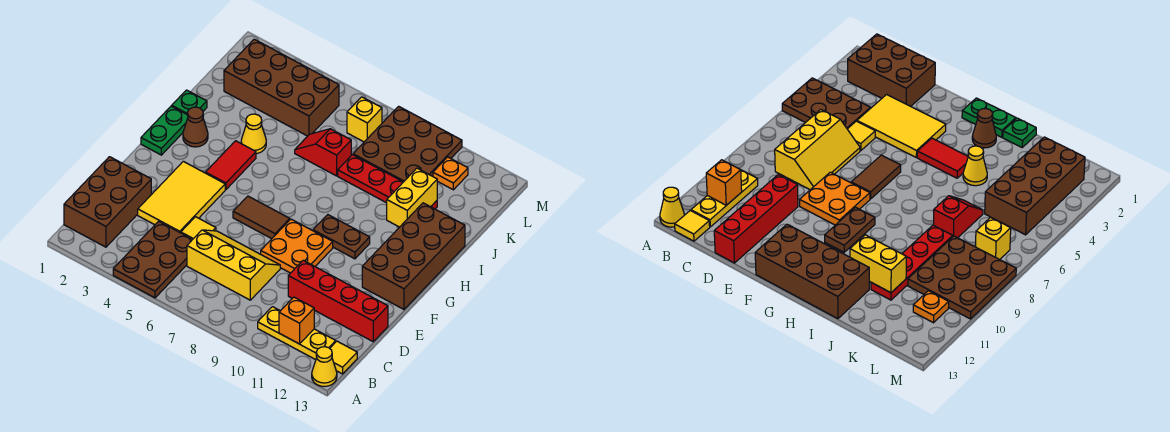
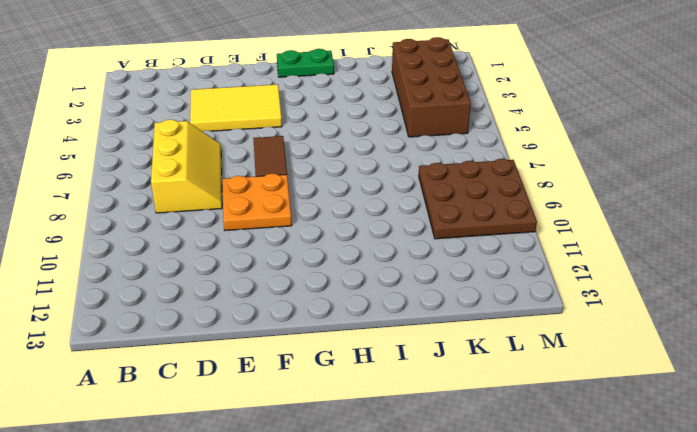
none -> brown plate A4:C5 level 1
none -> yellow cone A13 level 1
none -> brown brick B1:D2 level 1

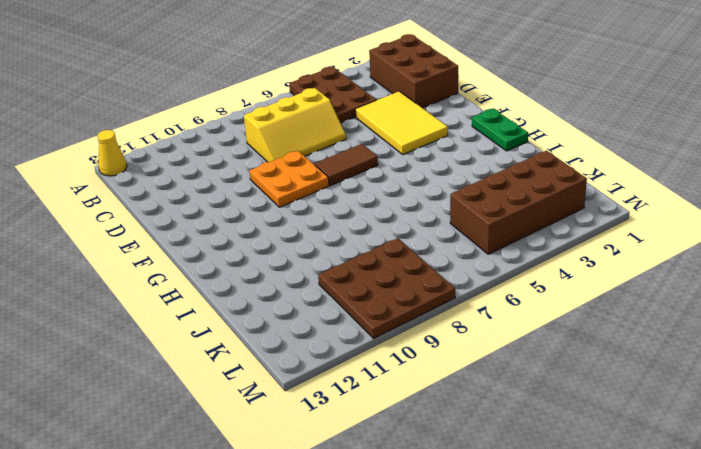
none -> yellow plate B10:B12 level 1
none -> yellow tile B13 level 1
none -> yellow tile D5 level 1

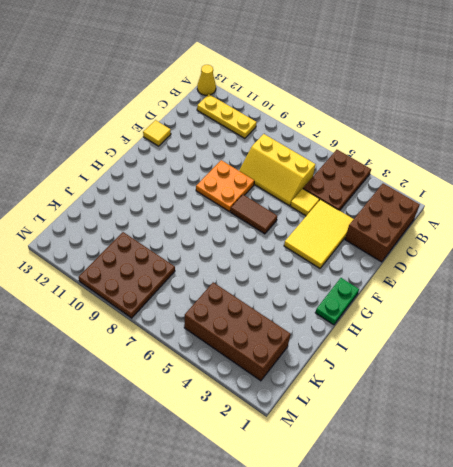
yellow tile E13 level 1 -> yellow tile B13 level 1
none -> red brick D10:D13 level 1
none -> brown brick F12:I13 level 1
none -> red tile G4:H4 level 1

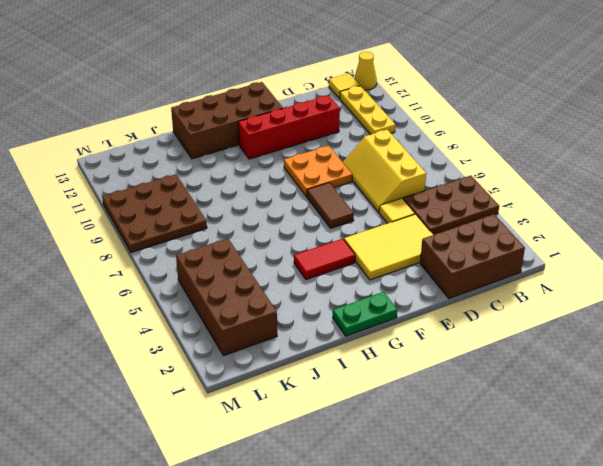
red brick D11:G11 level 1 -> red brick D10:D13 level 1
none -> brown plate G9:G10 level 1
none -> brown cone H2 level 1
none -> green plate I1 level 1

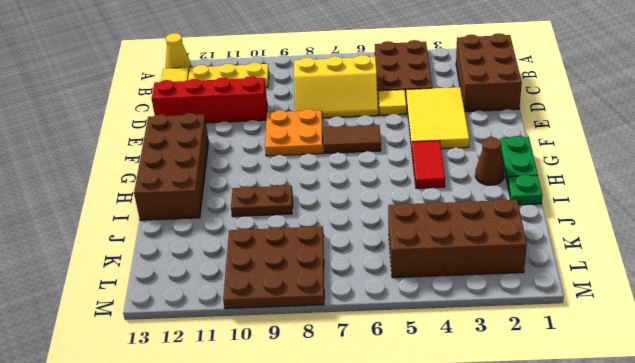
brown plate I9:I10 level 1 -> brown plate G9:G10 level 1
none -> yellow cone I4 level 1
none -> red slope J6:J7 level 1 top 7
none -> red plate J8:J11 level 1

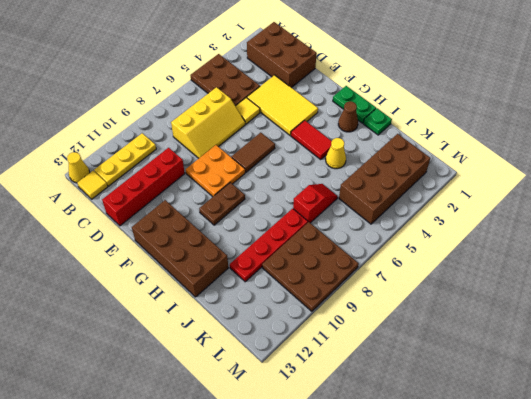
none -> yellow brick L7 level 1
none -> orange plate L11 level 1
none -> orange brick B11 level 2

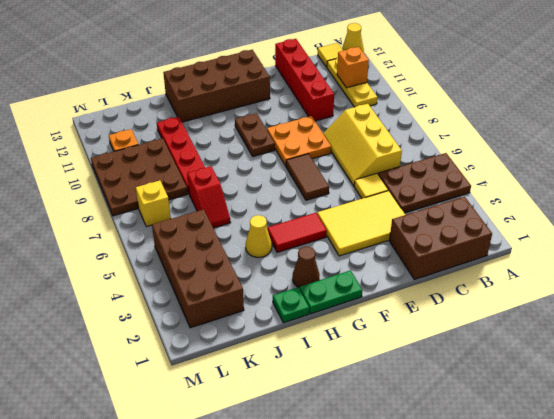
none -> yellow brick I11:J11 level 2

